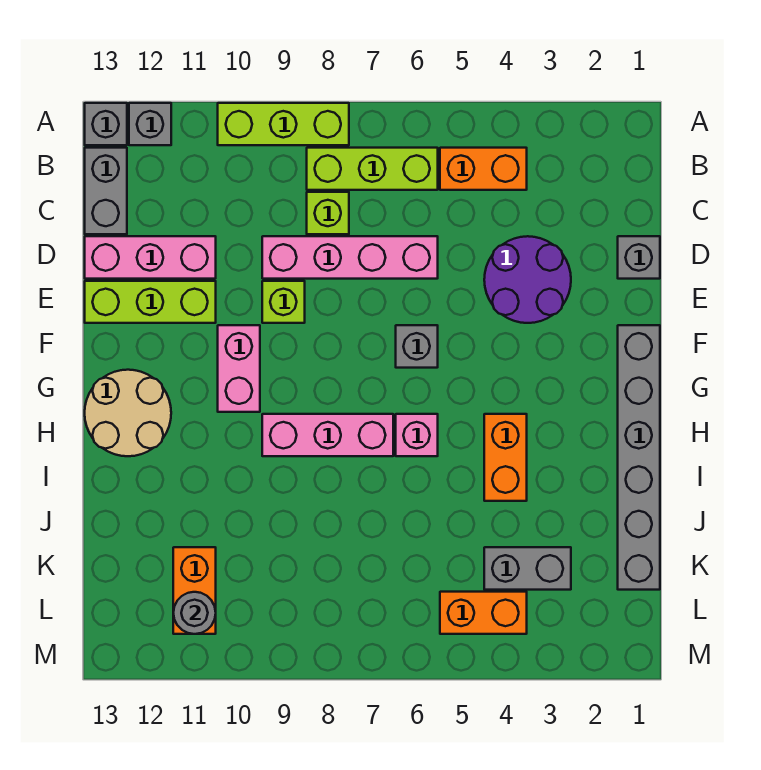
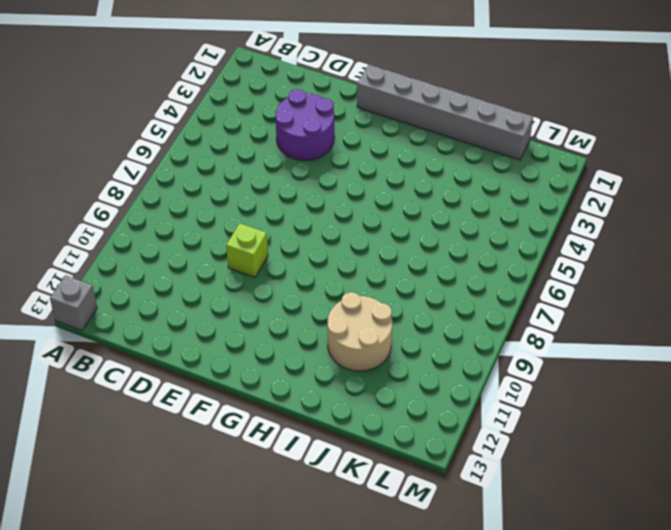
tan round brick I10:J11 level 1 -> tan round brick G12:H13 level 1
none -> lime brick A8:A10 level 1
none -> grey brick A12 level 1
none -> orange brick B4:B5 level 1

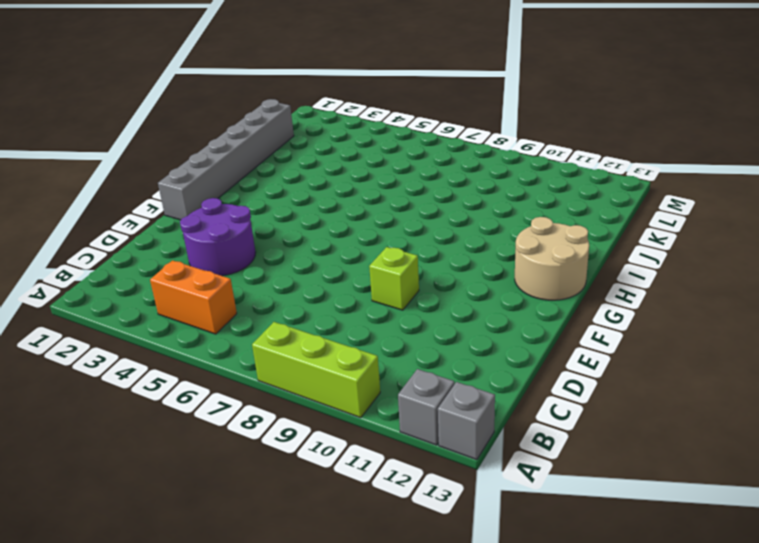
none -> lime brick B6:B8 level 1
none -> grey brick B13:C13 level 1
none -> lime brick C8 level 1

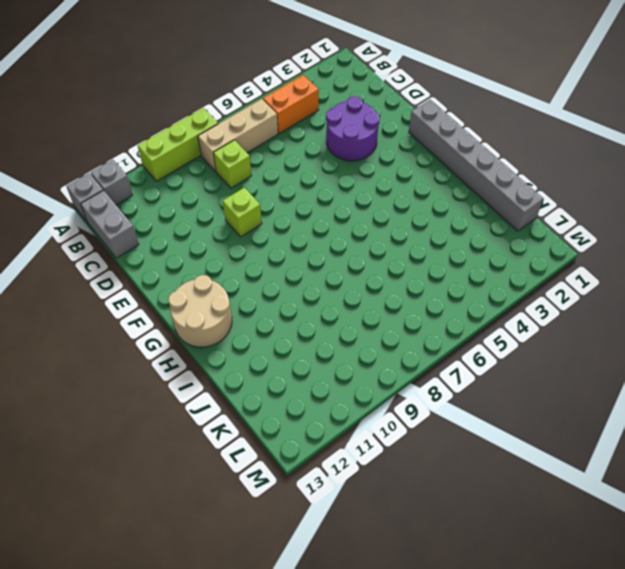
tan brick B6:B8 level 1 -> lime brick B6:B8 level 1
none -> grey brick D1 level 1
none -> pink brick D6:D9 level 1
none -> pink brick D11:D13 level 1

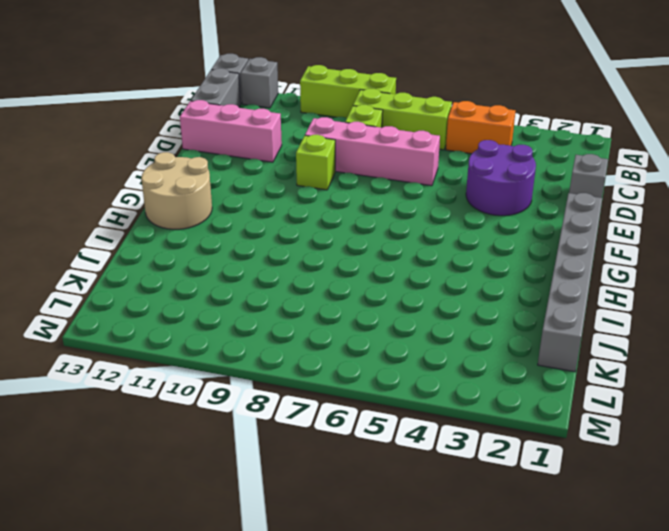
none -> lime brick E11:E13 level 1
none -> grey brick F6 level 1
none -> pink brick F10:G10 level 1

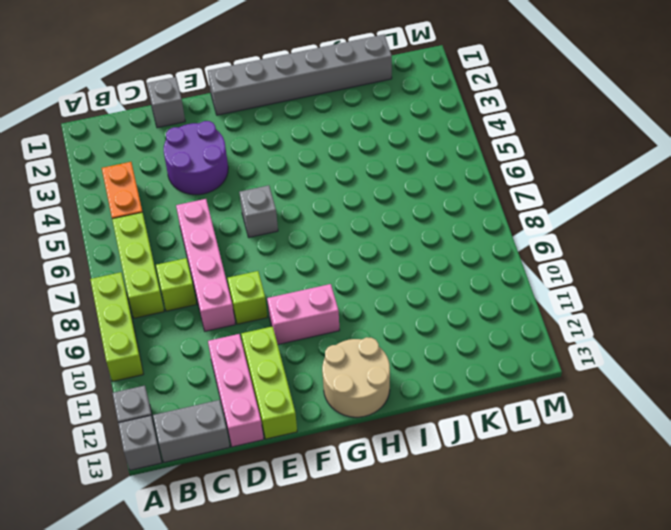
none -> orange brick H4:I4 level 1
none -> pink brick H6 level 1
none -> pink brick H7:H9 level 1

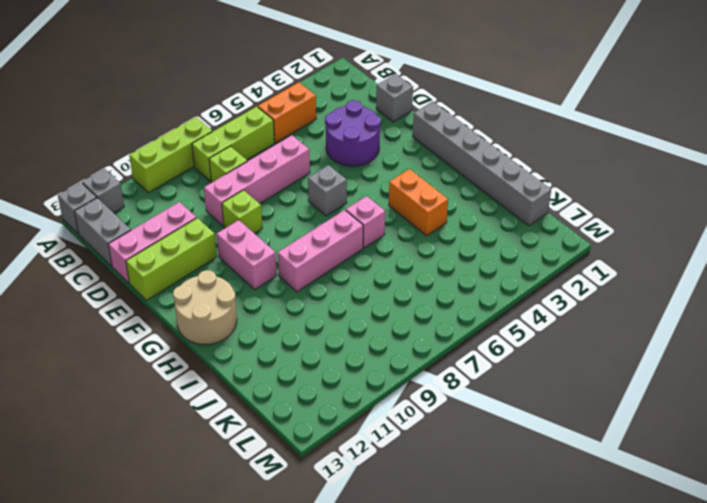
none -> grey brick K3:K4 level 1
none -> orange brick K11:L11 level 1
none -> orange brick L4:L5 level 1

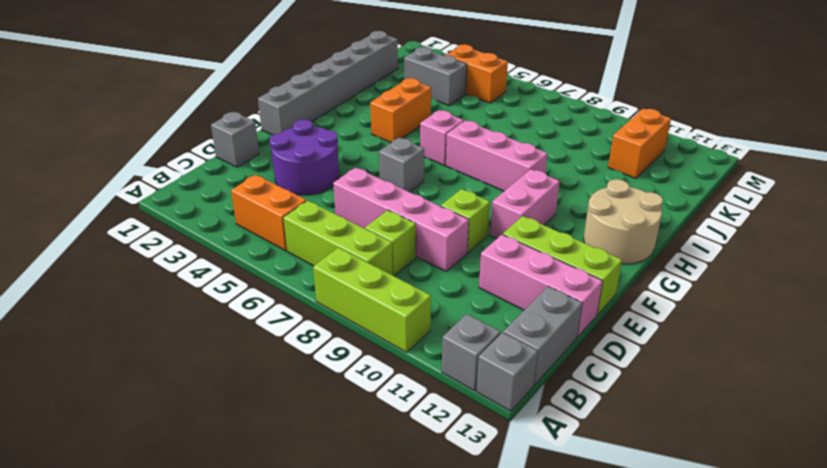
none -> grey round brick L11 level 2

